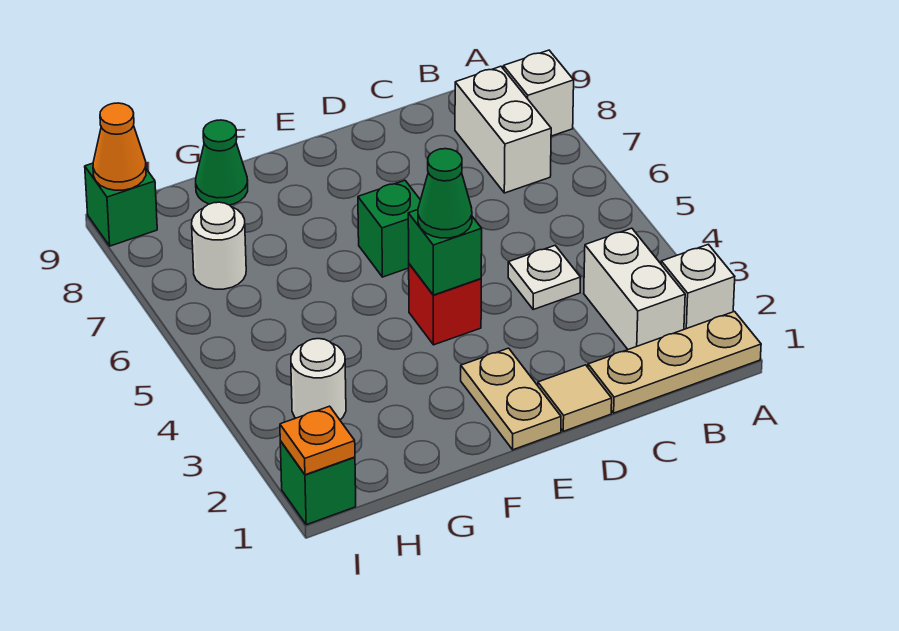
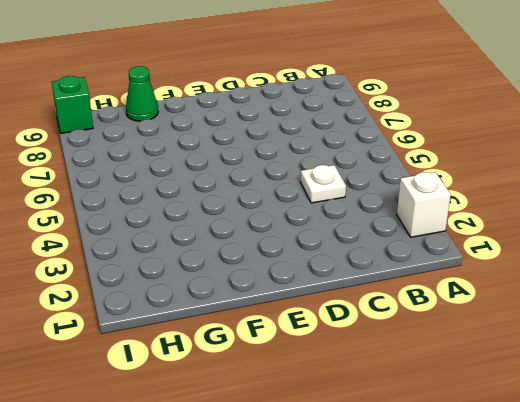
none -> tan plate A1:C1 level 1
none -> white brick A8 level 1
none -> white brick B2:B3 level 1

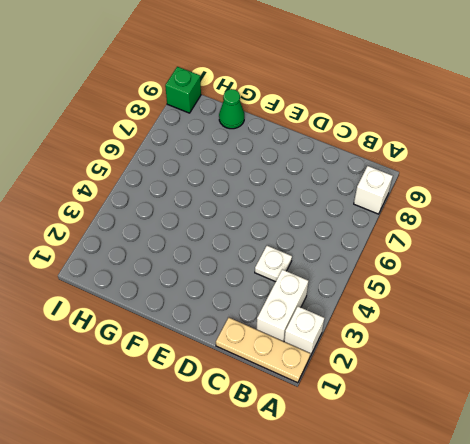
none -> white brick B7:B8 level 1
none -> tan tile D1 level 1
none -> tan plate E1:E2 level 1

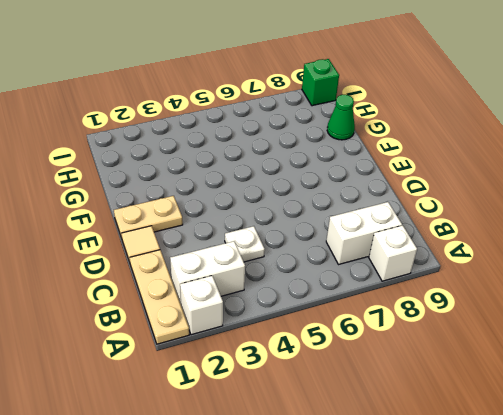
none -> red brick E4 level 1
none -> green brick E6 level 1
none -> white round brick H3 level 1

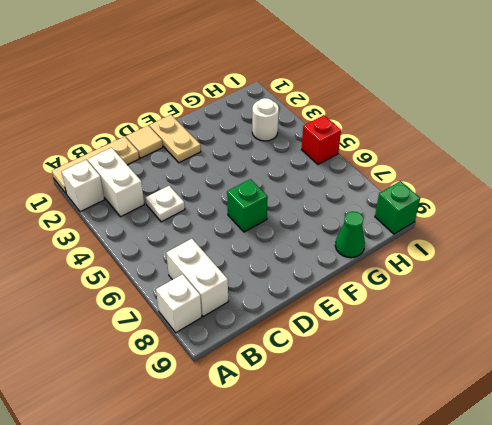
red brick I5 level 1 -> red brick E4 level 1
none -> white round brick H7 level 1
none -> green brick I1 level 1
none -> green brick E4 level 2

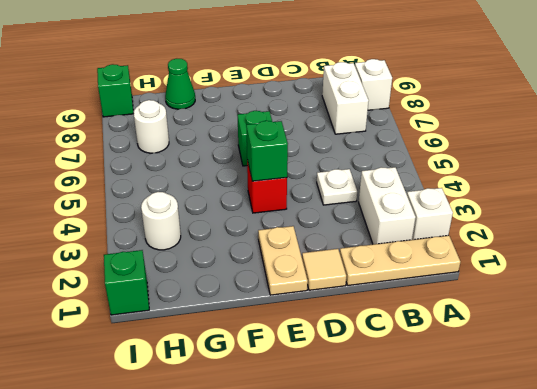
none -> orange plate I1 level 2
none -> orange cone I9 level 2
none -> green cone E4 level 3

